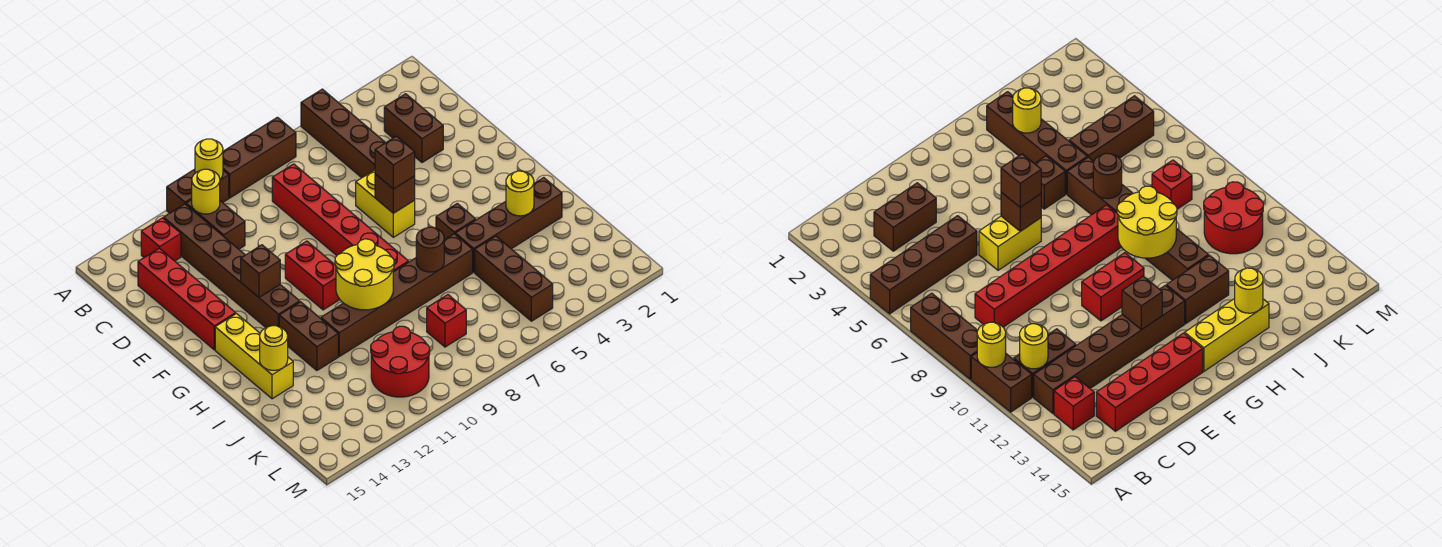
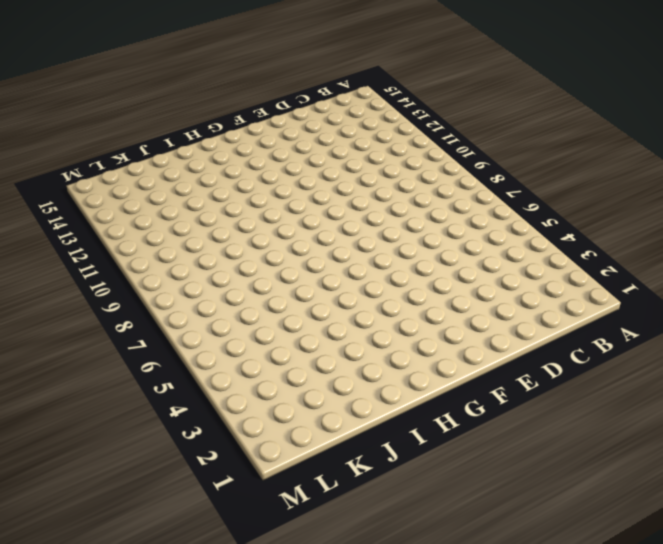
none -> brown brick A5:D5 level 1
none -> brown brick A7:A9 level 1
none -> brown brick A10:A11 level 1

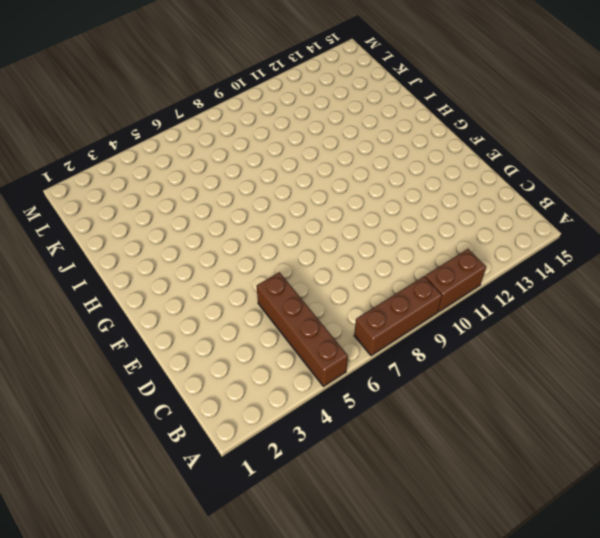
none -> brown brick B11:C11 level 1
none -> brown brick B12:G12 level 1
none -> red brick B13 level 1

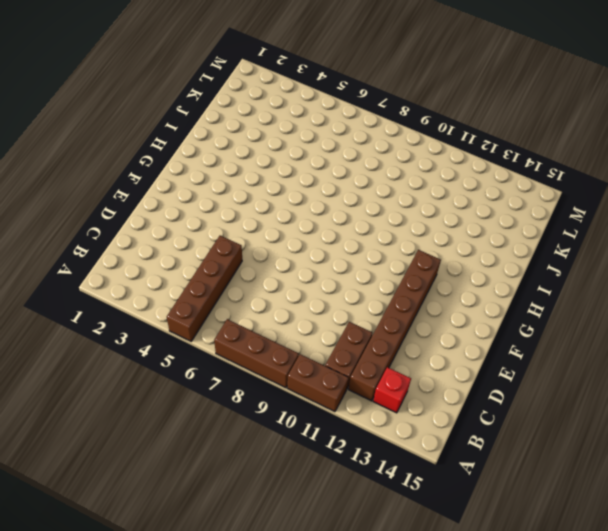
none -> brown brick C3:D3 level 1
none -> red brick C8:H8 level 1
none -> red brick C14:F14 level 1

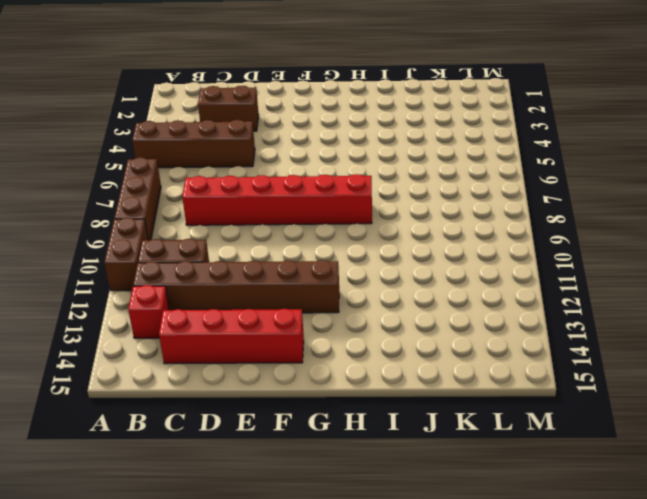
none -> yellow brick E6:F6 level 1
none -> red brick F10:G10 level 1
none -> yellow brick G14:I14 level 1

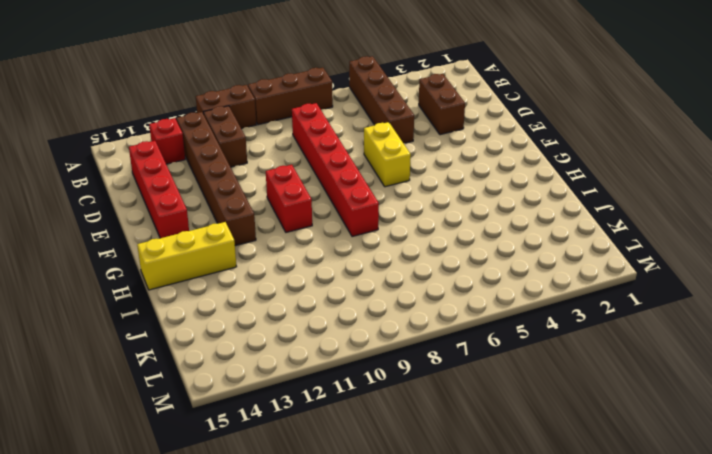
yellow brick H13:H15 level 1 -> yellow brick G14:I14 level 1
none -> brown brick H5 level 1
none -> brown brick H12:I12 level 1
none -> brown brick I2:I5 level 1

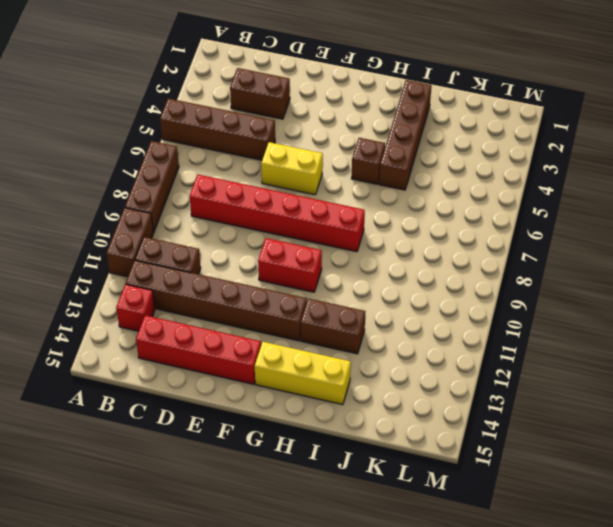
none -> brown brick I6:I11 level 1
none -> brown brick J5:L5 level 1
none -> red brick K8 level 1

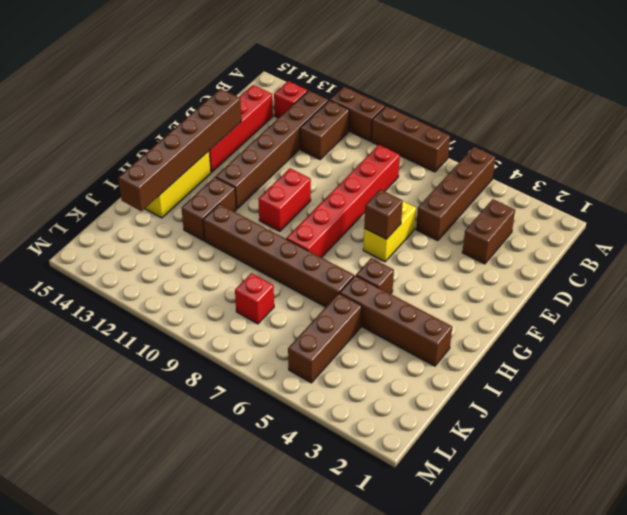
brown brick E14:J14 level 2 -> yellow round brick I14 level 2
none -> red round brick K10:L11 level 1
none -> yellow round brick A10 level 2
none -> yellow round brick B11 level 2

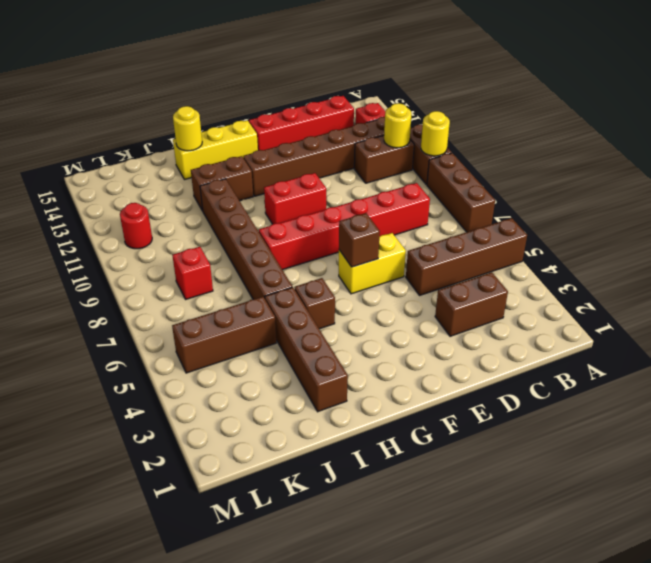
red round brick L11 level 1 -> red round brick K10:L11 level 1
none -> brown brick F12 level 2
none -> yellow round brick H9:I10 level 2
none -> yellow round brick I3 level 2

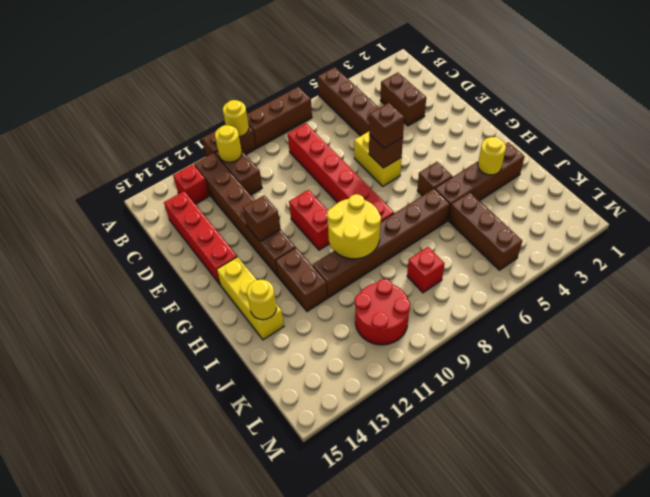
none -> brown round brick I7 level 2

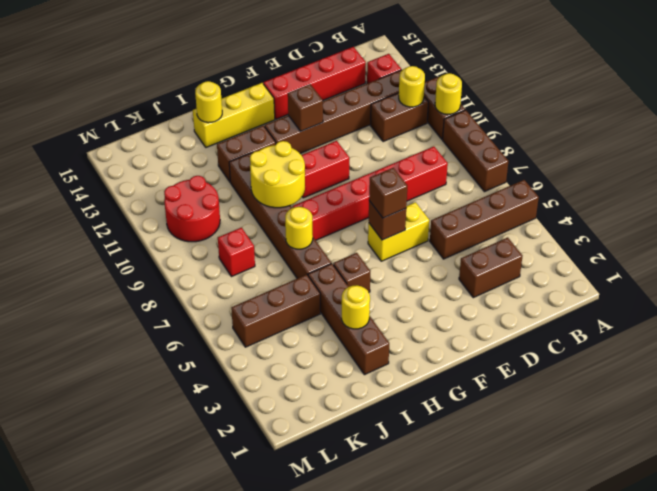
yellow round brick I7 level 2 -> brown round brick I7 level 2

